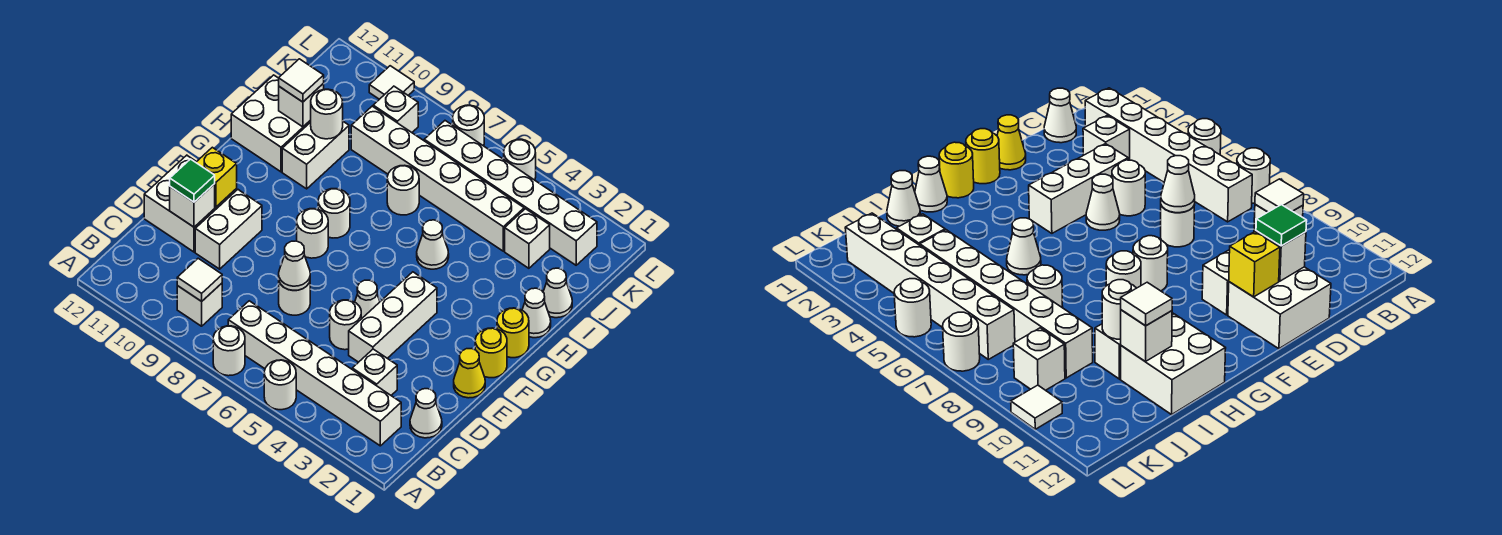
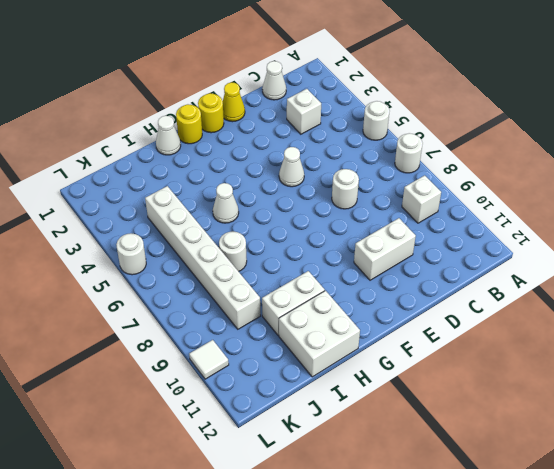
none -> white brick B2:B7 level 1
none -> white brick D4:F4 level 1
none -> white round brick D5 level 1
none -> white brick D11:E12 level 1

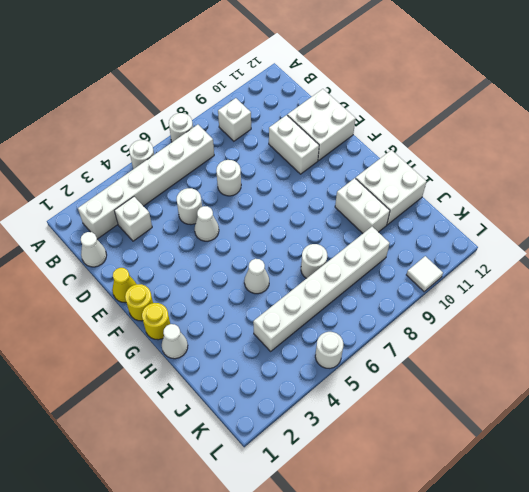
none -> white brick D4:F4 level 1
none -> white round brick F8 level 1
none -> white round brick G8 level 1
none -> white cone I1 level 1

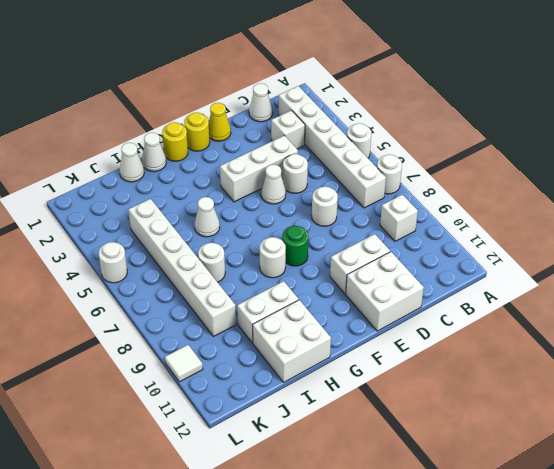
green round brick F8 level 1 -> white round brick F8 level 1
none -> white brick J3 level 1
none -> white brick K2:K7 level 1
none -> white brick K9 level 1
none -> white round brick L7 level 1

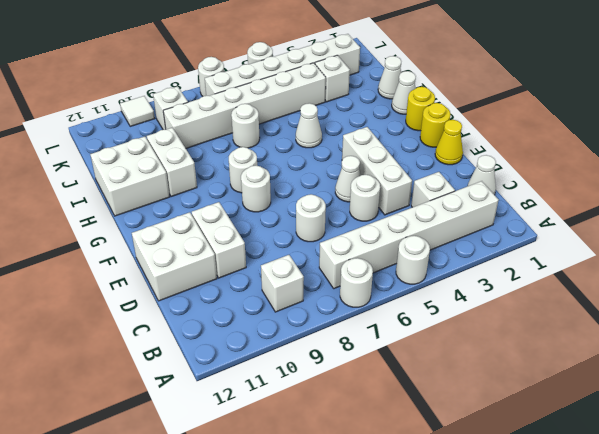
none -> white tile B9 level 2
none -> white cone D7 level 2
none -> white brick D11 level 2
none -> yellow brick E11 level 2

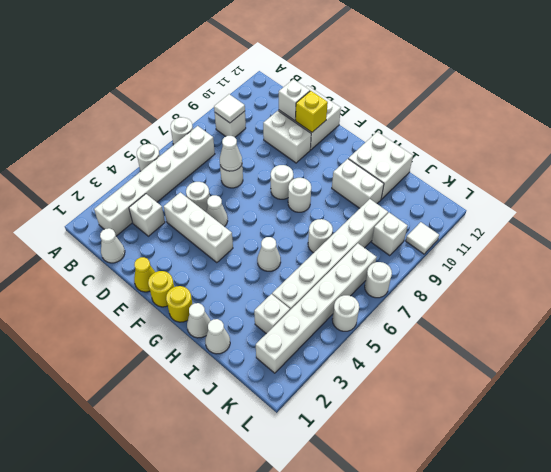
none -> white round brick I10 level 2
none -> white brick I11 level 2
none -> green tile D11 level 3
none -> white tile I11 level 3

